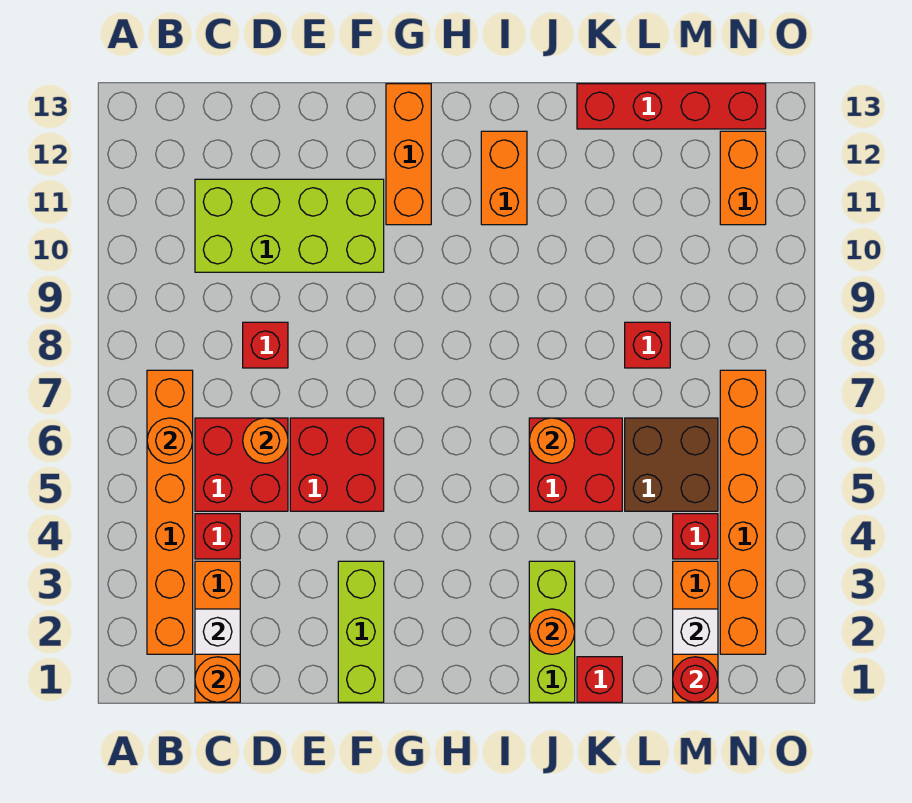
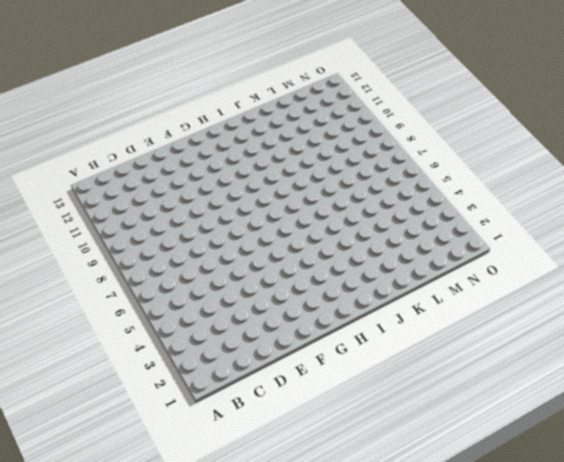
none -> orange brick B2:B7 level 1
none -> orange brick C1:C3 level 1
none -> red brick C4 level 1

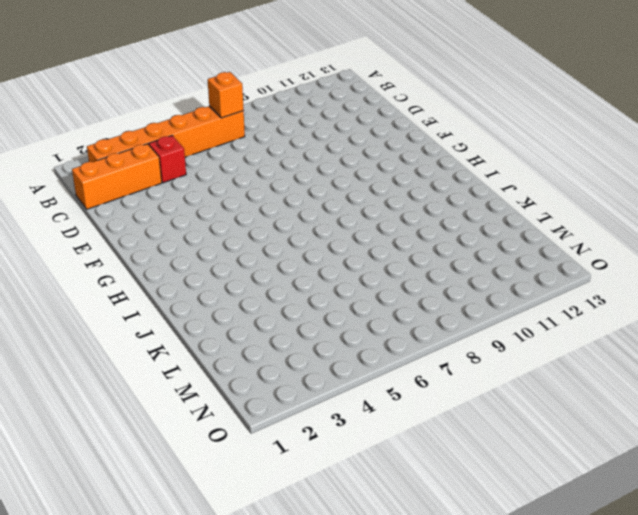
orange brick B7 level 2 -> none
none -> red brick C5:D6 level 1
none -> lime brick C10:F11 level 1
none -> red brick D8 level 1

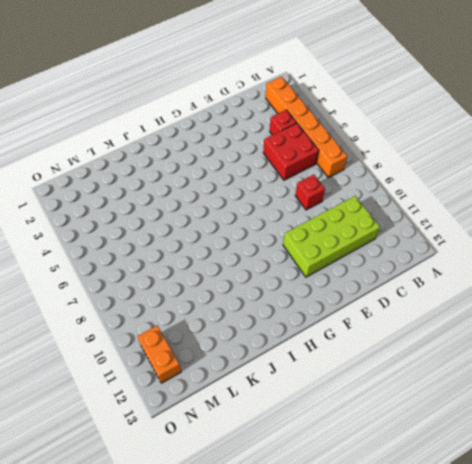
none -> orange brick C1:C3 level 1
none -> red brick E5:F6 level 1
none -> lime brick F1:F3 level 1

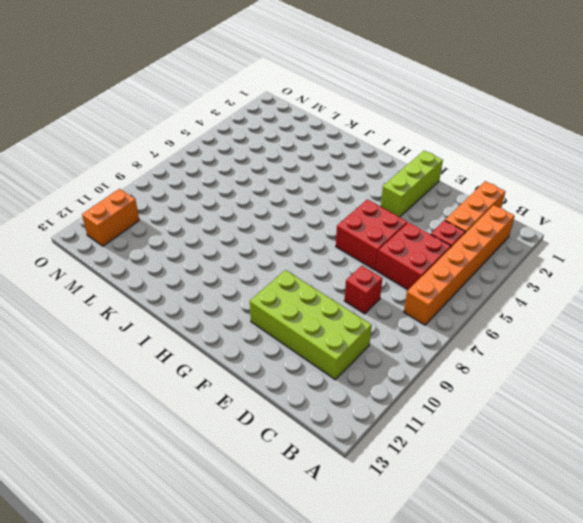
none -> orange brick G11:G13 level 1
none -> orange brick I11:I12 level 1
none -> lime brick J1:J3 level 1

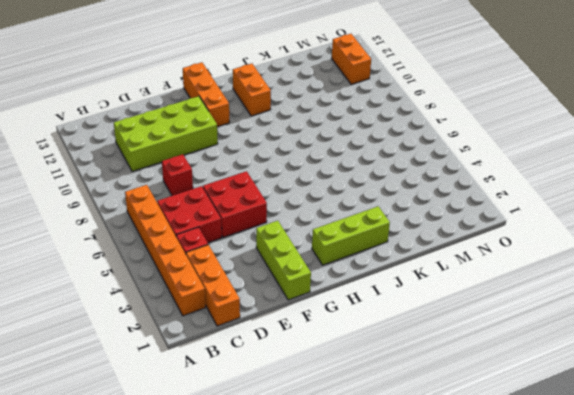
lime brick H2:J2 level 1 -> lime brick J1:J3 level 1
none -> red brick J5:K6 level 1
none -> red brick K1 level 1
none -> red brick K13:N13 level 1

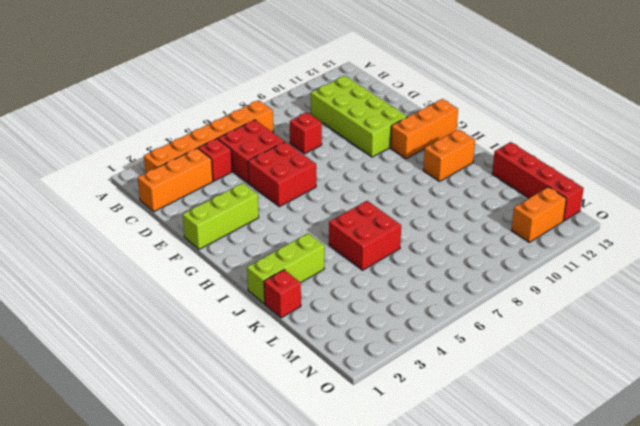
none -> brown brick L5:M6 level 1
none -> red brick L8 level 1
none -> orange brick M1:M3 level 1

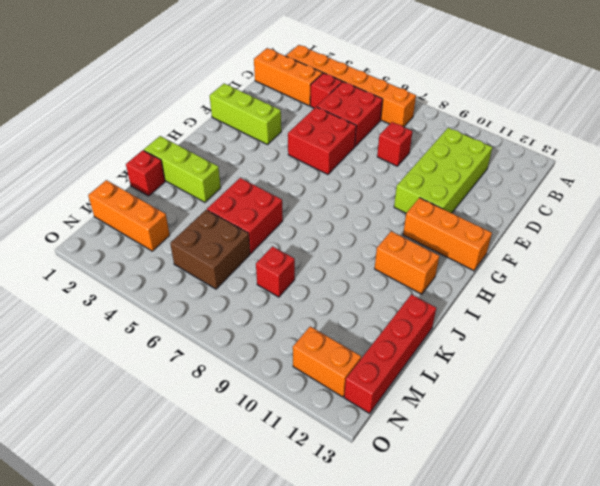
none -> red brick M4 level 1
none -> orange brick N2:N7 level 1
none -> orange round brick B6 level 2

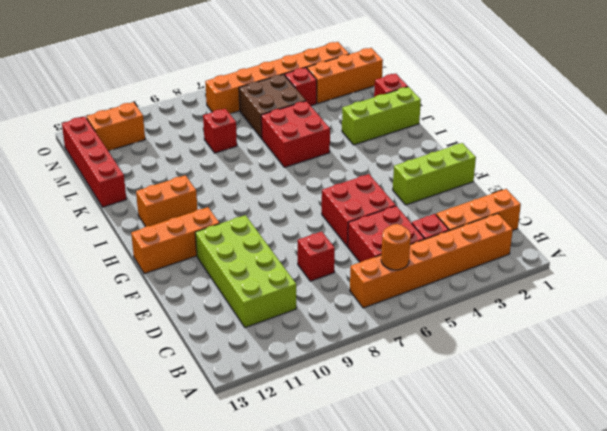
none -> orange round brick C1 level 2
none -> white brick C2 level 2
none -> orange round brick D6 level 2

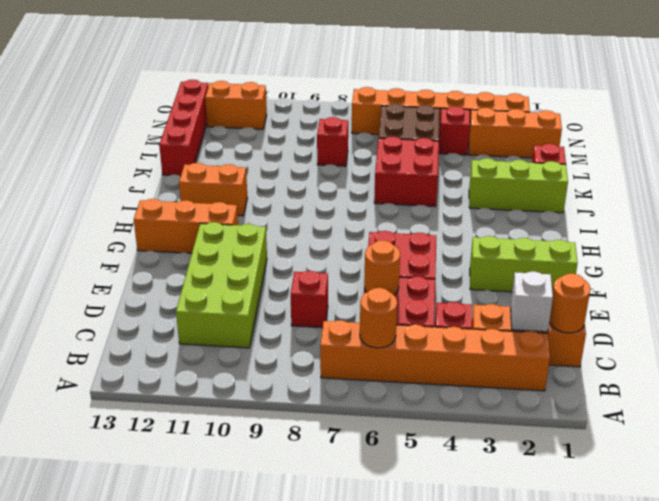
none -> orange round brick J2 level 2
none -> orange round brick J6 level 2
none -> red round brick M1 level 2

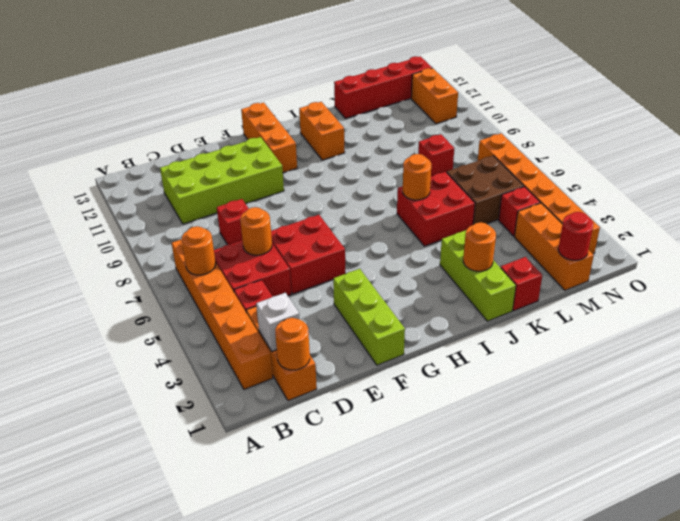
none -> white brick M2 level 2

